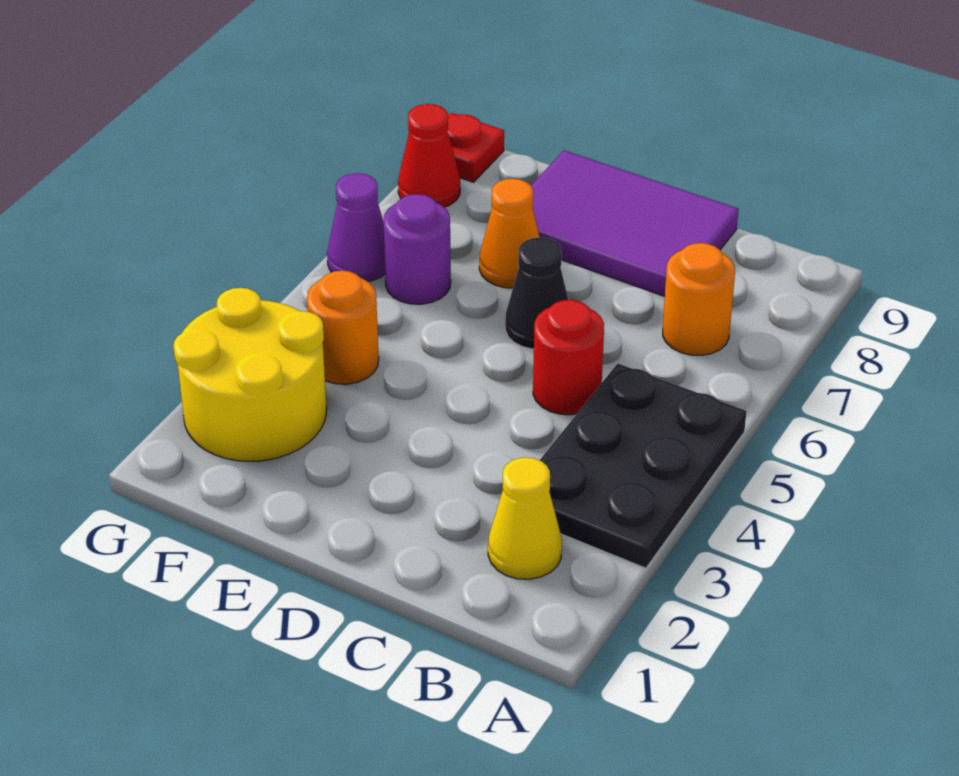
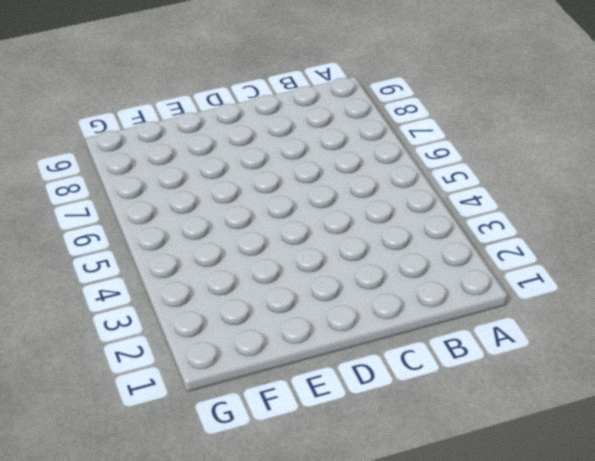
none -> black plate A3:B5 level 1
none -> yellow cone B2 level 1
none -> orange round brick B7 level 1

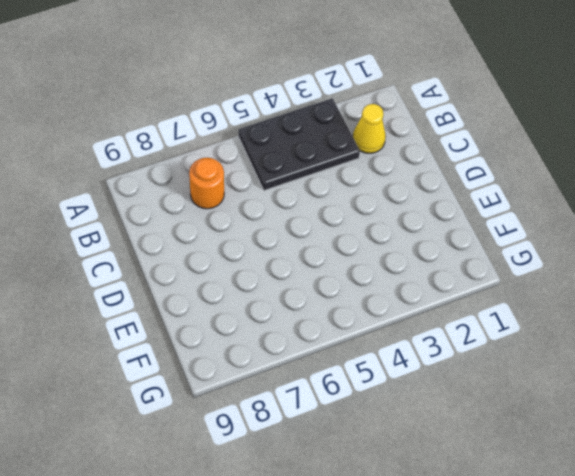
none -> red round brick C5 level 1
none -> purple tile C8:E9 level 1
none -> black cone D6 level 1

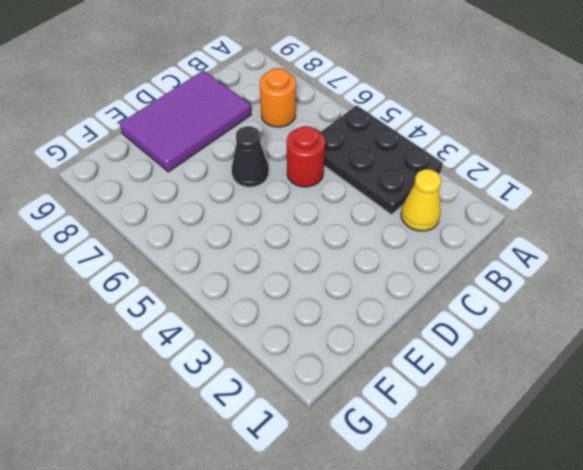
none -> orange cone E7 level 1
none -> yellow round brick F2:G3 level 1
none -> orange round brick F4 level 1

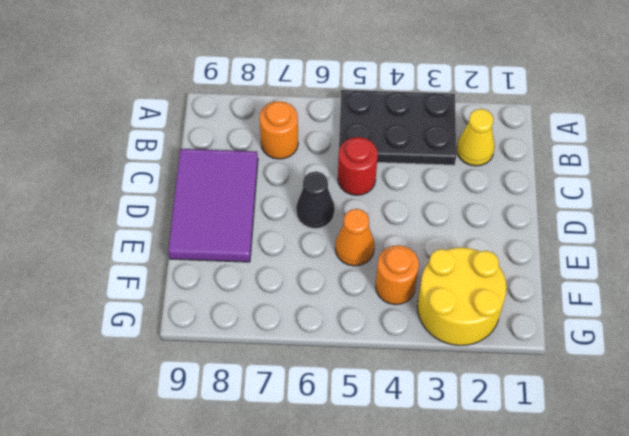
orange cone E5 level 1 -> orange cone E7 level 1
none -> purple round brick F6 level 1
none -> purple cone G6 level 1
none -> red cone G8 level 1

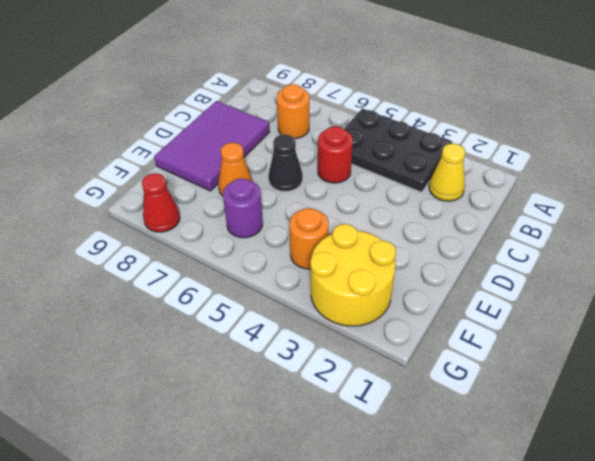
none -> purple cone G6 level 1
none -> red plate G9 level 1

